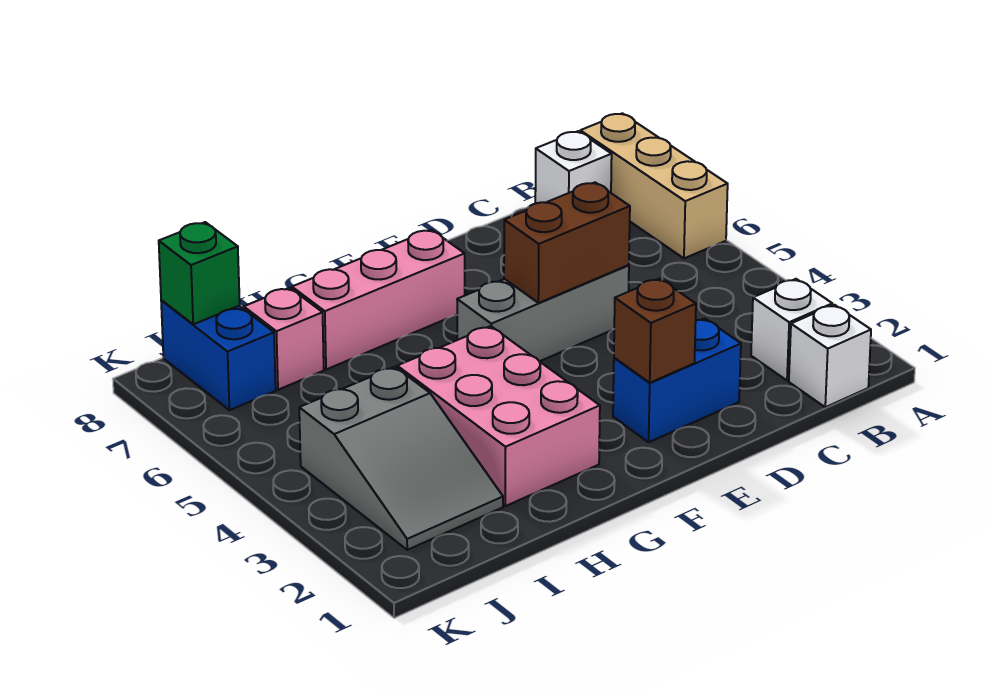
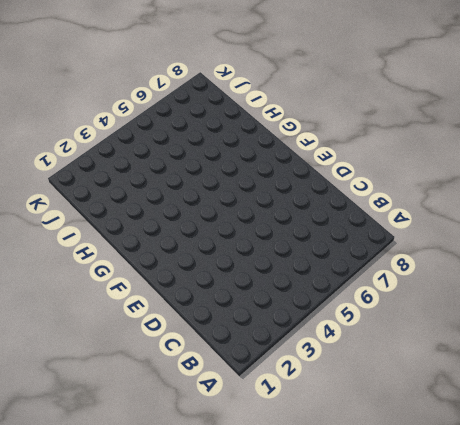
none -> tan brick A6:A8 level 1
none -> white brick B1 level 1
none -> white brick B2 level 1

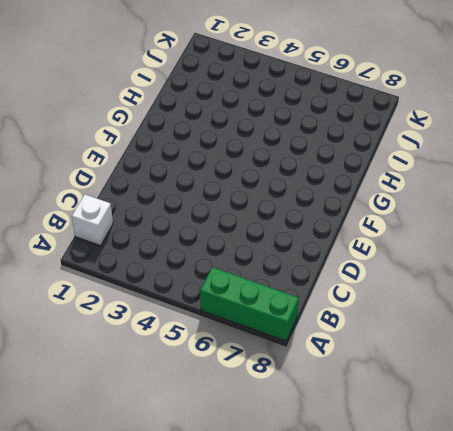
green brick A6:A8 level 1 -> tan brick A6:A8 level 1
none -> white brick B2 level 1
none -> white brick B8 level 1
none -> blue brick D2:E2 level 1

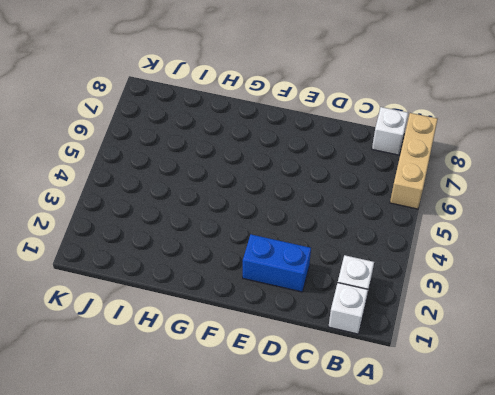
none -> grey brick D5:F5 level 1
none -> pink brick F7:H7 level 1
none -> pink brick G2:H4 level 1

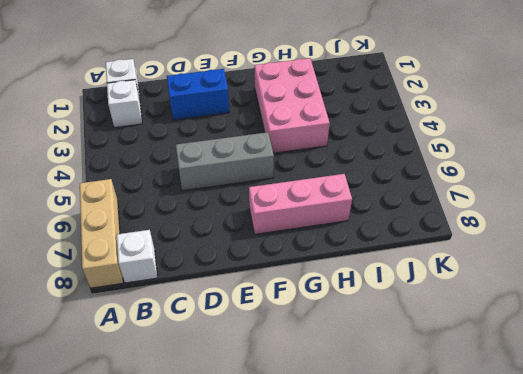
none -> grey slope I2:J4 level 1 top 4
none -> pink brick I7 level 1
none -> blue brick J7:J8 level 1

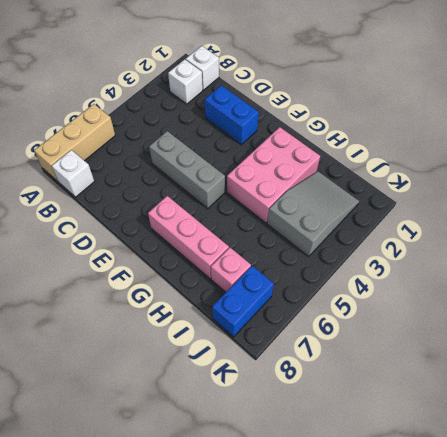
none -> brown brick D5:E5 level 2
none -> brown brick E2 level 2
none -> green brick J8 level 2

